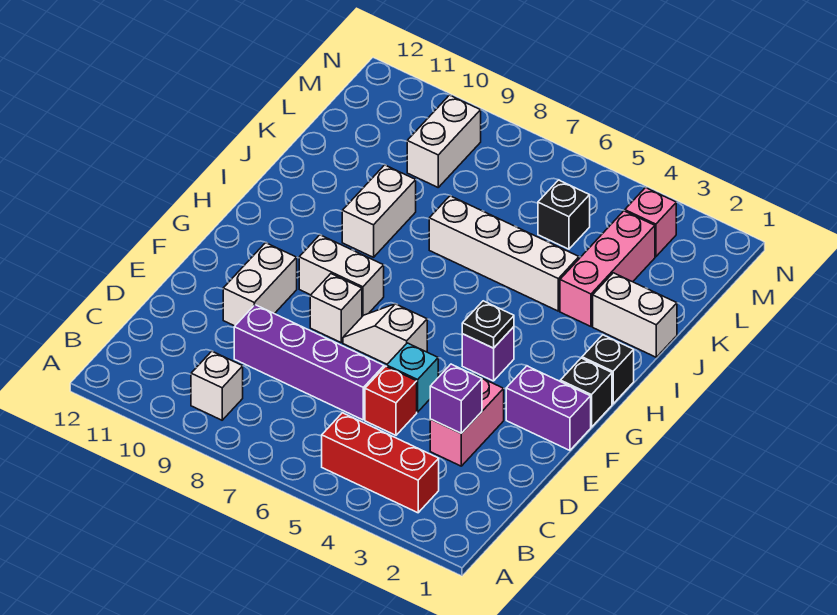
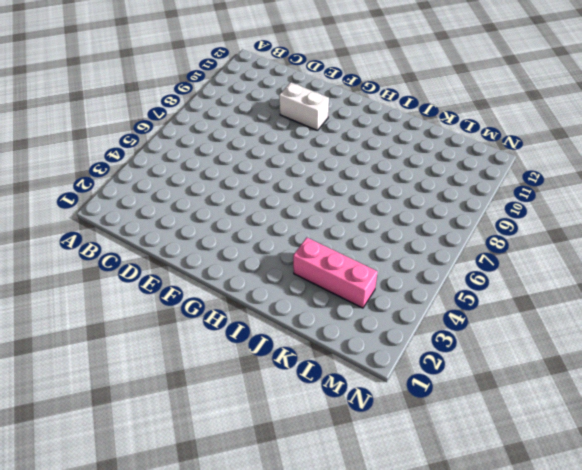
none -> red brick B3:B5 level 1
none -> white brick B9 level 1
none -> pink brick D3:E3 level 1

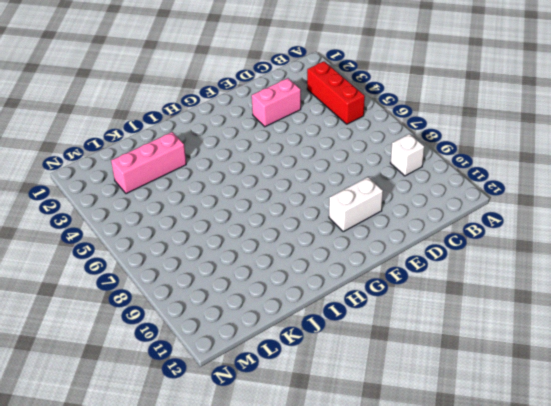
none -> red brick D5 level 1
none -> purple brick D6:D9 level 1
none -> cyan brick E5 level 1

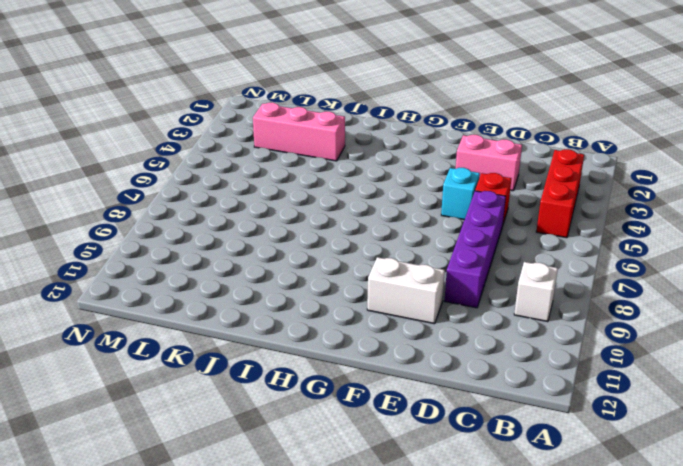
none -> purple brick F1:F2 level 1
none -> white slope F6:F7 level 1 top 6
none -> white brick F8 level 1

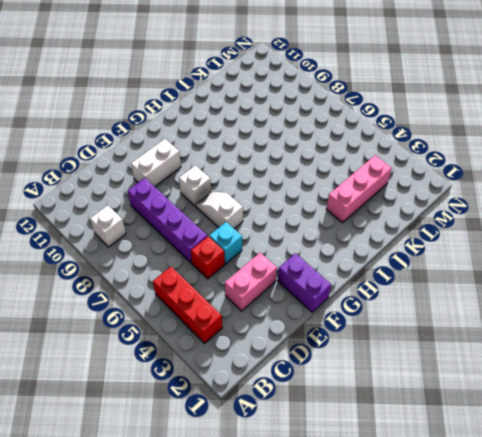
none -> black brick G1 level 1
none -> purple brick G4 level 1
none -> white brick G8:G9 level 1

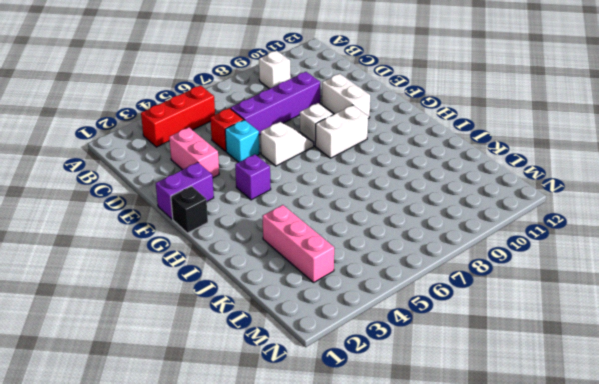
none -> black brick H1 level 1
none -> white brick I9:J9 level 1
none -> white brick J1:J2 level 1

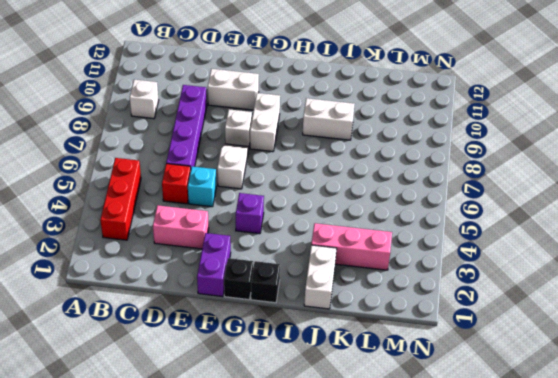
none -> white brick J4:J7 level 1
none -> black brick L5 level 1
none -> white brick L9:M9 level 1

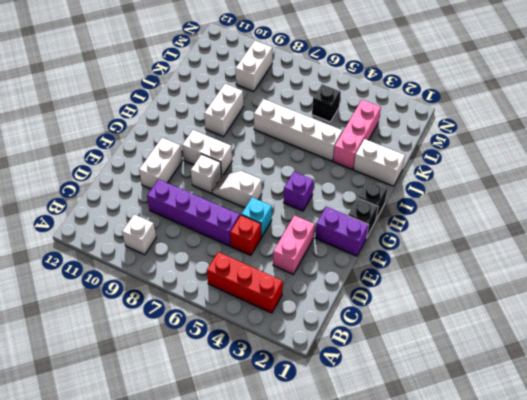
none -> pink brick M3 level 1
none -> purple brick D3 level 2
none -> black plate G4 level 2

